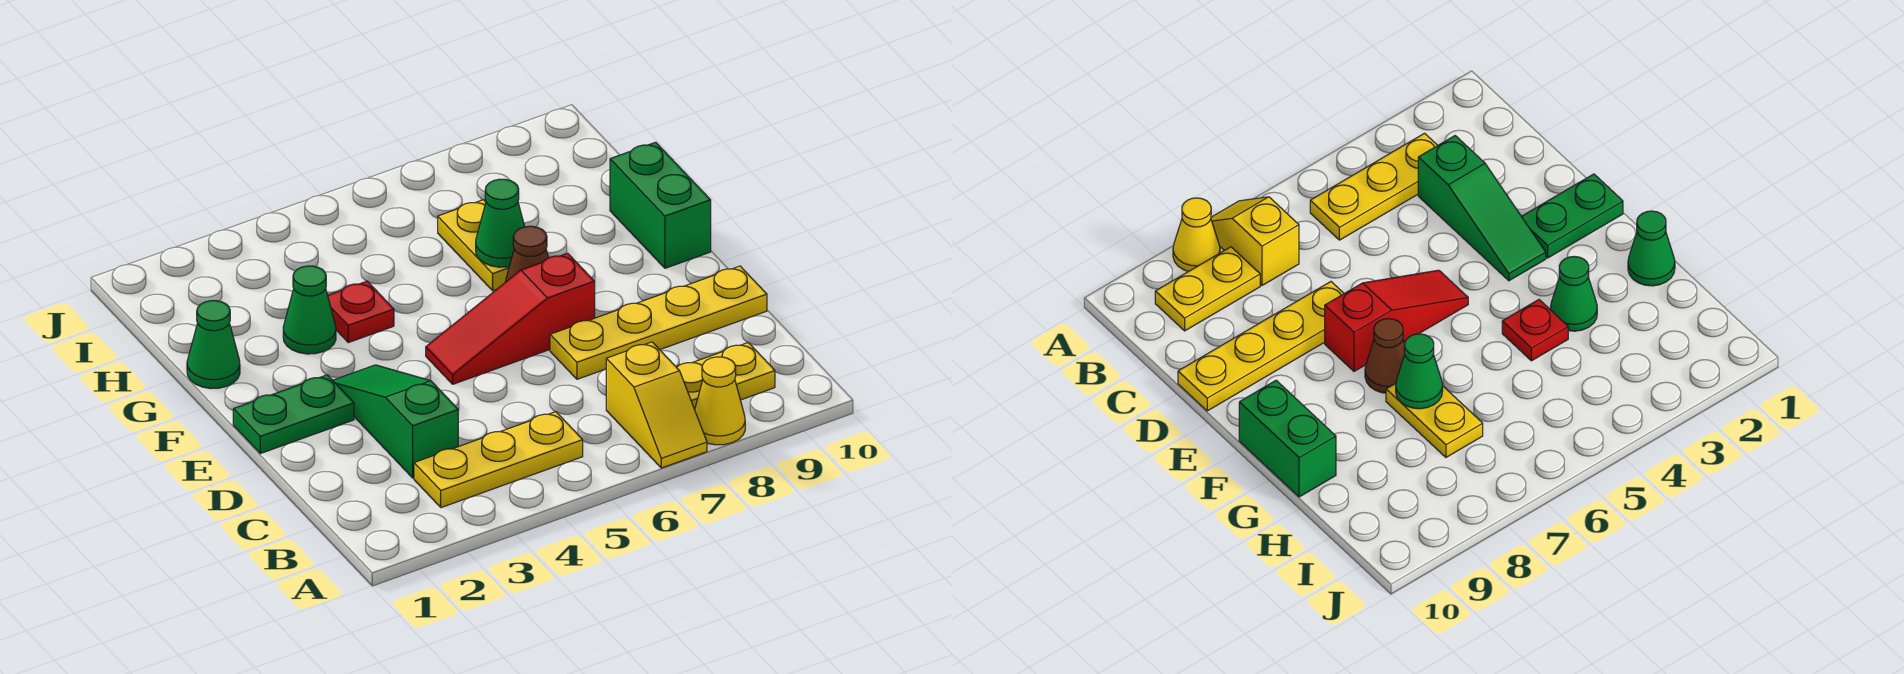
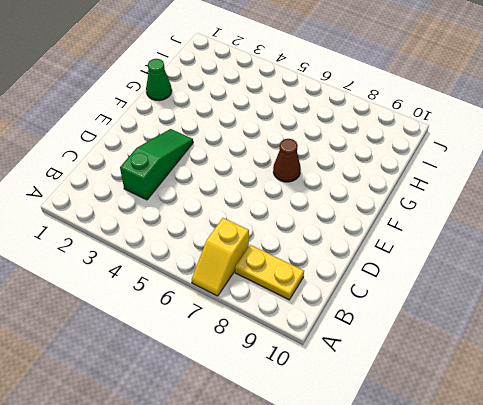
none -> yellow cone A8 level 1
none -> yellow plate B3:B5 level 1
none -> yellow plate D7:D10 level 1

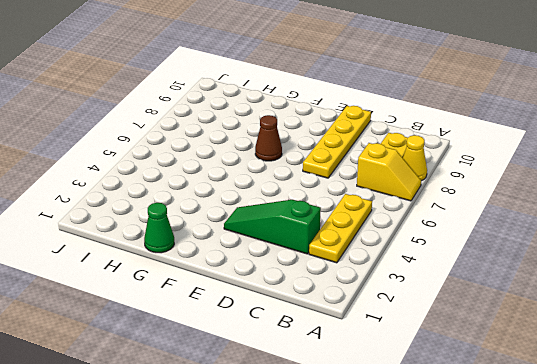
none -> green plate E1:E2 level 1
none -> red slope E5:E7 level 1 top 7
none -> green brick F10:G10 level 1

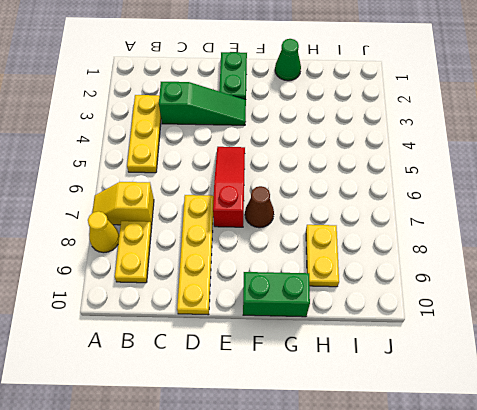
yellow plate H8:H9 level 1 -> yellow plate G7:H7 level 1
none -> green cone G3 level 1
none -> red plate G4 level 1
none -> green cone G7 level 2

